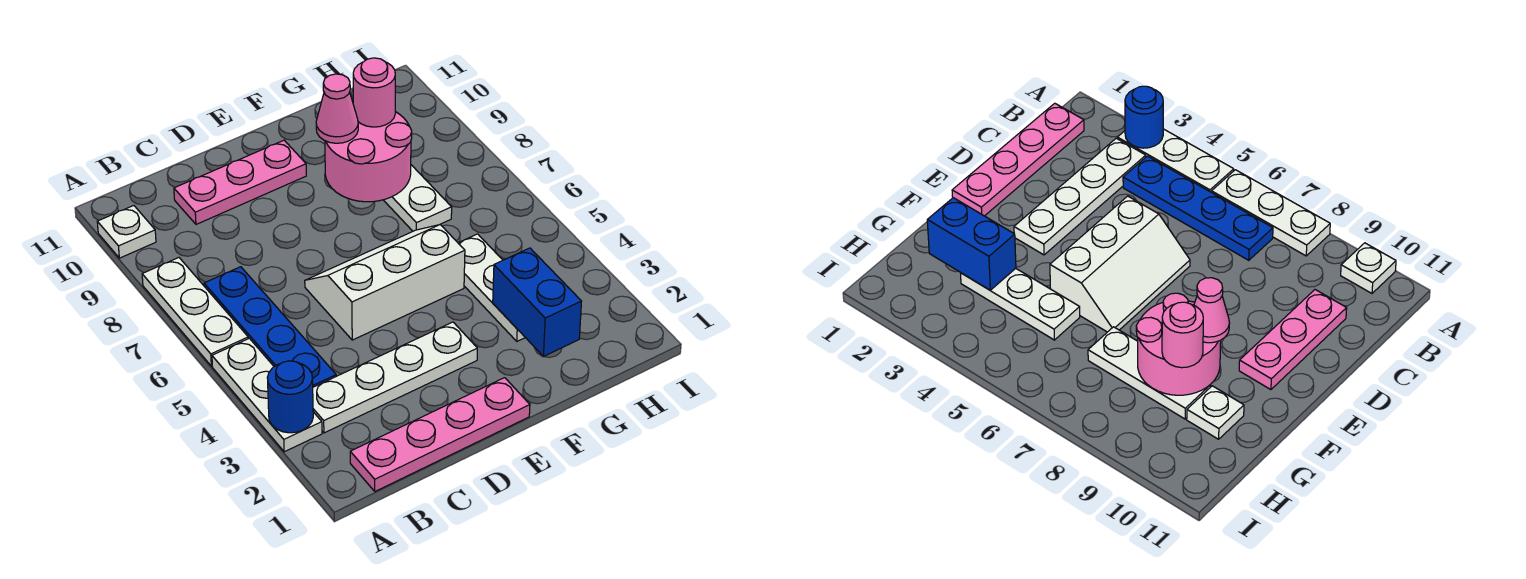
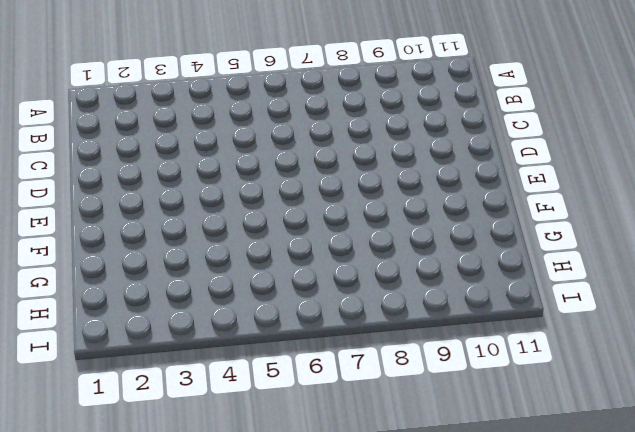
none -> white plate A3:A5 level 1
none -> white plate A6:A8 level 1
none -> white plate A10 level 1

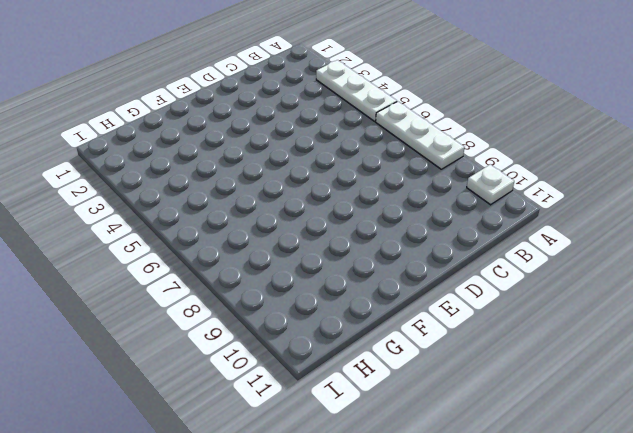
none -> pink plate B1:E1 level 1
none -> white plate B3:E3 level 1
none -> blue plate B4:B7 level 1

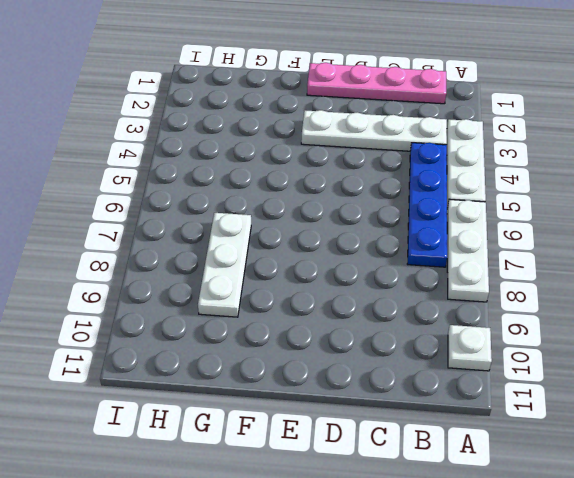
none -> pink plate C10:E10 level 1
none -> white slope D5:F6 level 1 top 5
none -> white plate G3:G5 level 1

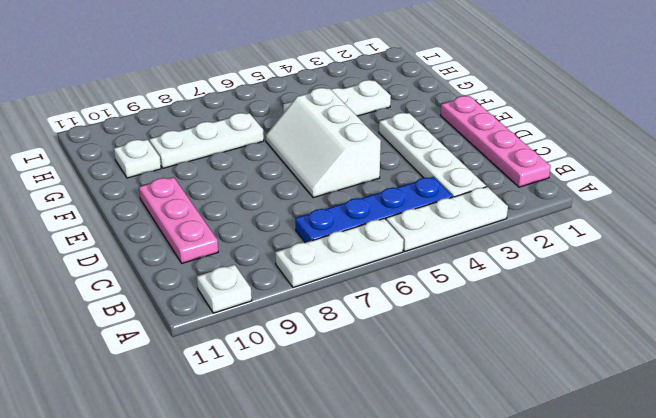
none -> blue round brick A3 level 2
none -> pink round brick F8:G9 level 2
none -> blue brick G2:G3 level 2

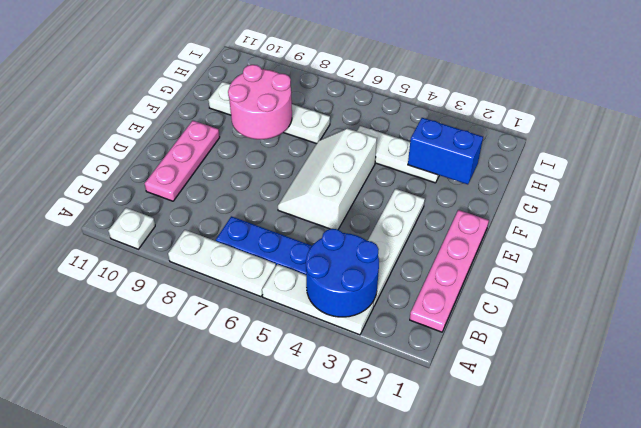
blue round brick A3:B4 level 2 -> blue round brick A3 level 2
none -> pink cone F9 level 3
none -> pink round brick G9 level 3

